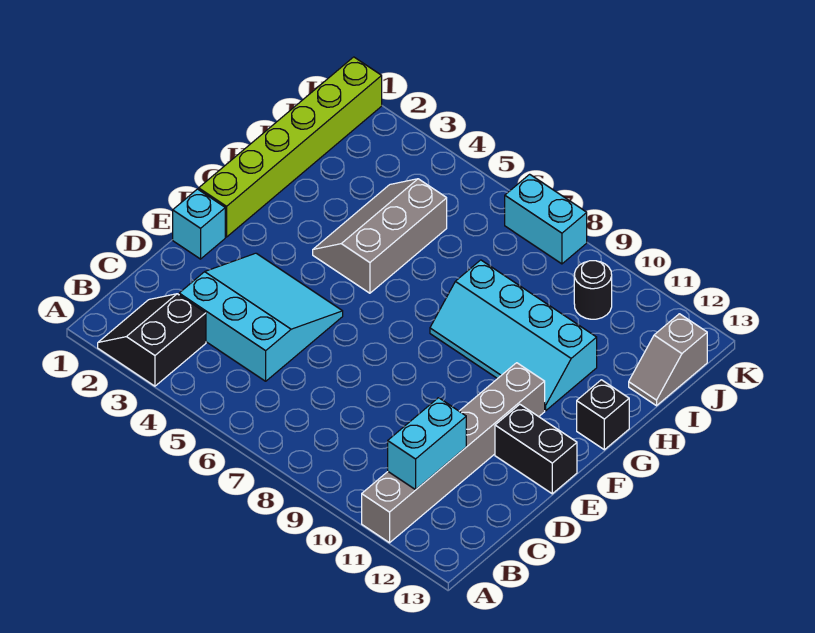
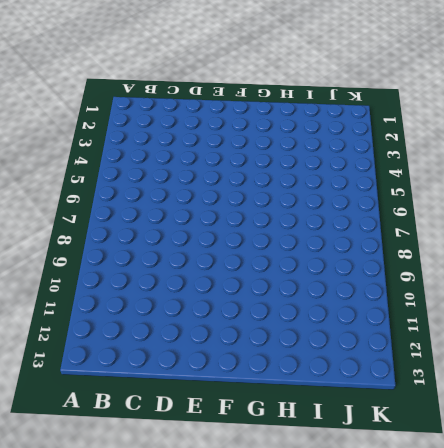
none -> black slope A2:B3 level 1 top 3
none -> grey brick A11:F11 level 1
none -> cyan slope C3:E5 level 1 top C

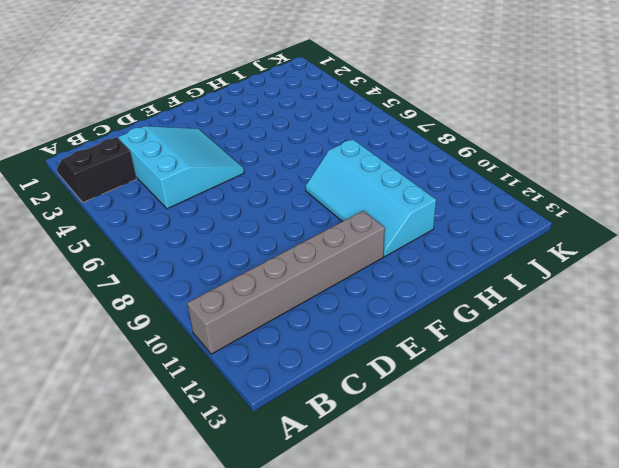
none -> cyan brick E1 level 1
none -> black brick E12:E13 level 1
none -> lime brick F1:K1 level 1

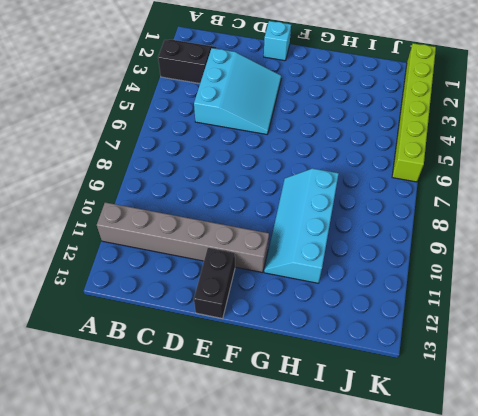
lime brick K1:K6 level 1 -> lime brick F1:K1 level 1
none -> grey slope G4:I5 level 1 top 5
none -> black brick G13 level 1
none -> grey slope I13:J13 level 1 top J

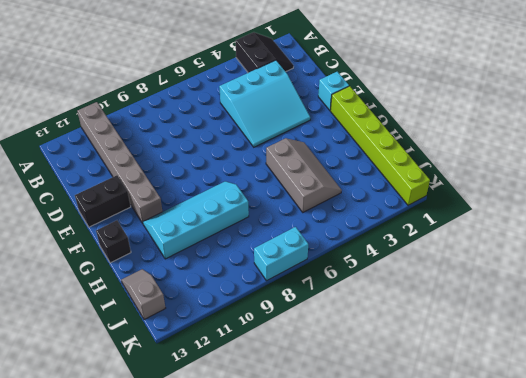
none -> black round brick J10 level 1
none -> cyan brick B11:C11 level 2

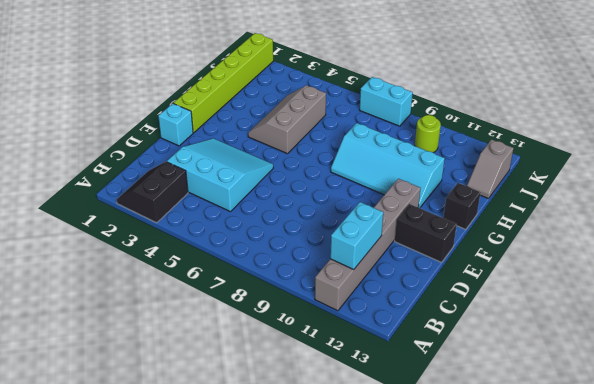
lime round brick J10 level 1 -> black round brick J10 level 1

